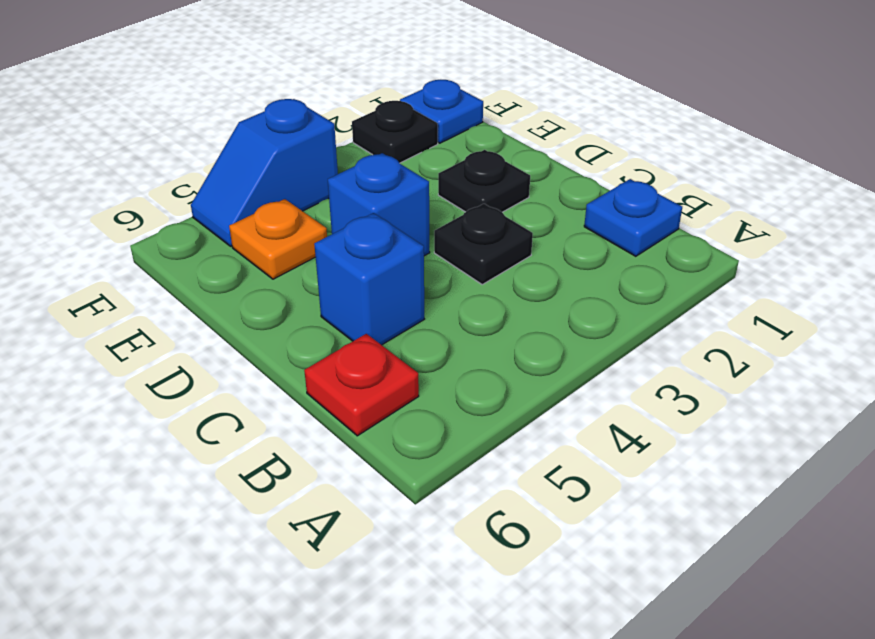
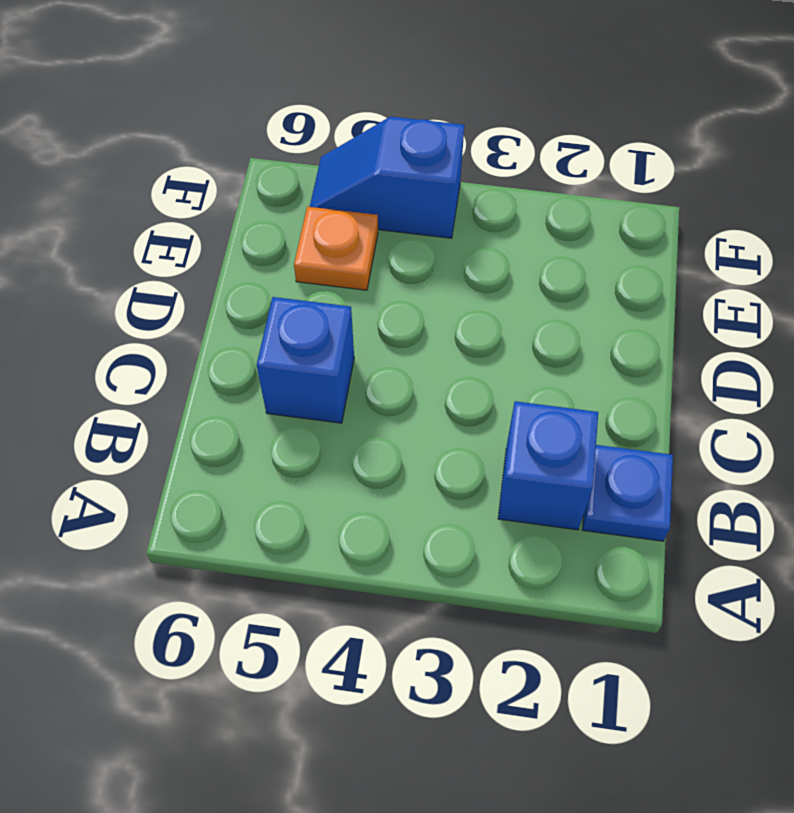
blue brick B2 level 1 -> blue brick D4 level 1
none -> red plate B6 level 1
none -> black plate C3 level 1

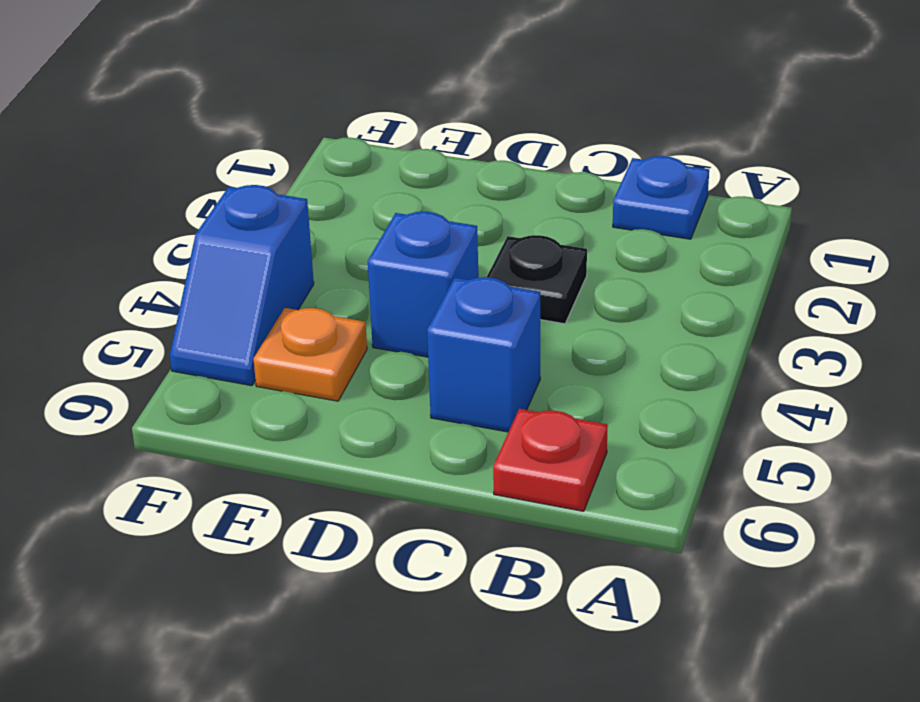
none -> black plate D2 level 1
none -> blue plate F1 level 1

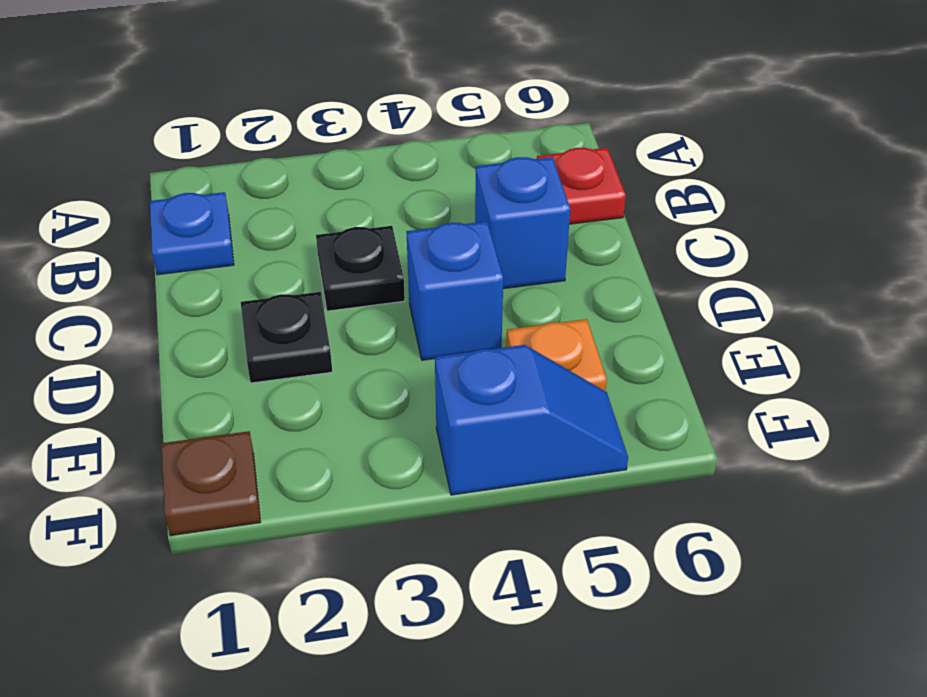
brown plate F1 level 1 -> blue plate F1 level 1
none -> black plate F2 level 1

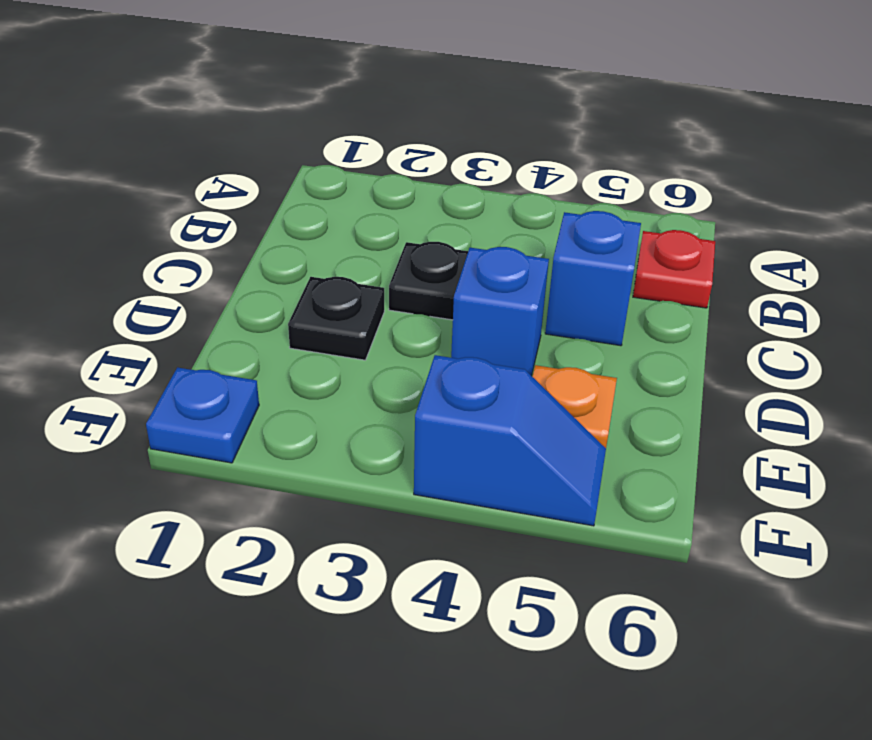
none -> blue plate B1 level 1
none -> black plate F2 level 1

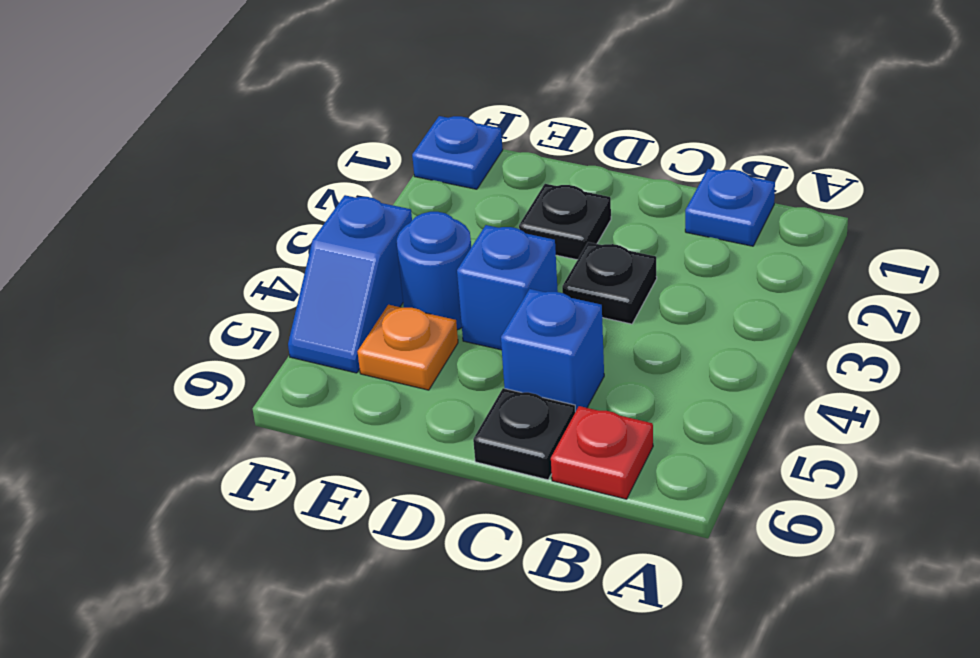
black plate C6 level 1 -> black plate F2 level 1
blue round brick E4 level 1 -> none

